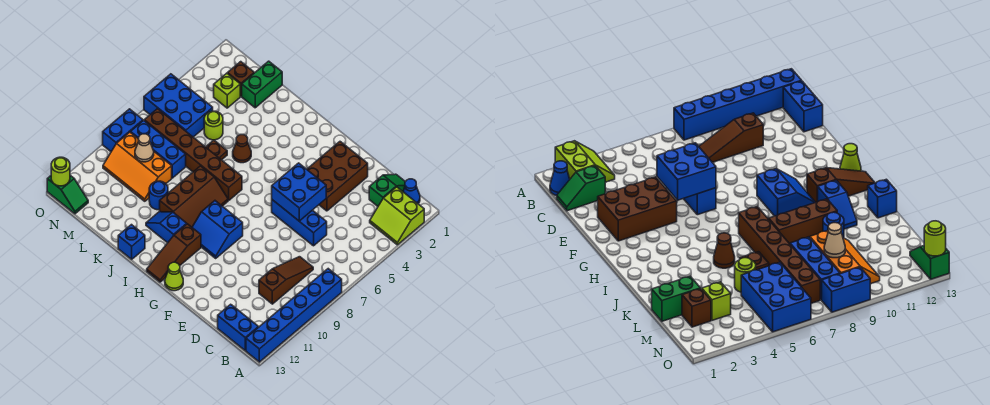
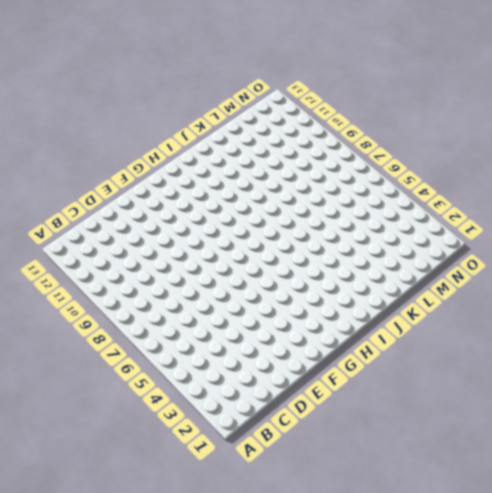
none -> lime slope A2:B3 level 1 top 2
none -> blue brick A8:A13 level 1
none -> blue cone B1 level 1
none -> blue brick B13:C13 level 1

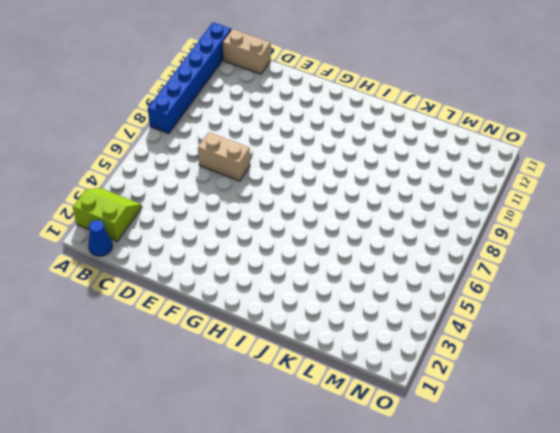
tan brick B13:C13 level 1 -> blue brick B13:C13 level 1
tan brick D7:E7 level 1 -> none
none -> green slope C1:C2 level 1 top 2
none -> brown slope C8:C10 level 1 top 10
none -> blue brick D6:F6 level 1
none -> brown brick E2:F4 level 1

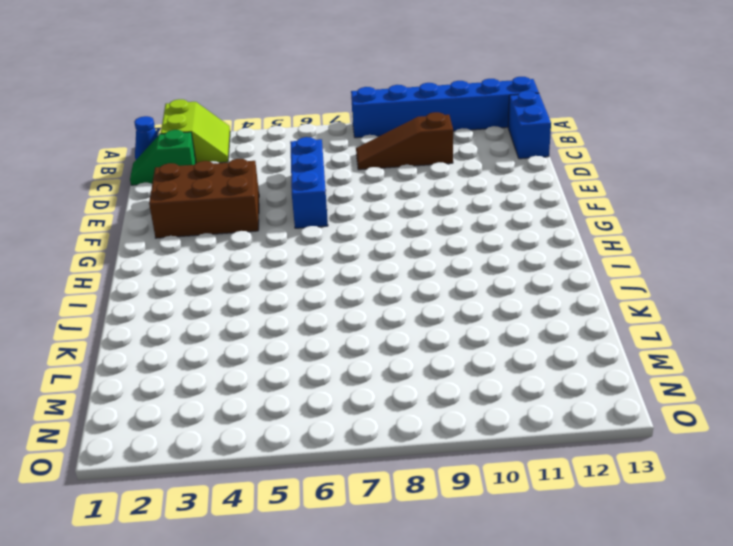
none -> blue slope G9:H10 level 1 top 9
none -> lime cone G13 level 1
none -> brown slope H11:H13 level 1 top 11
none -> brown brick I7:N7 level 1

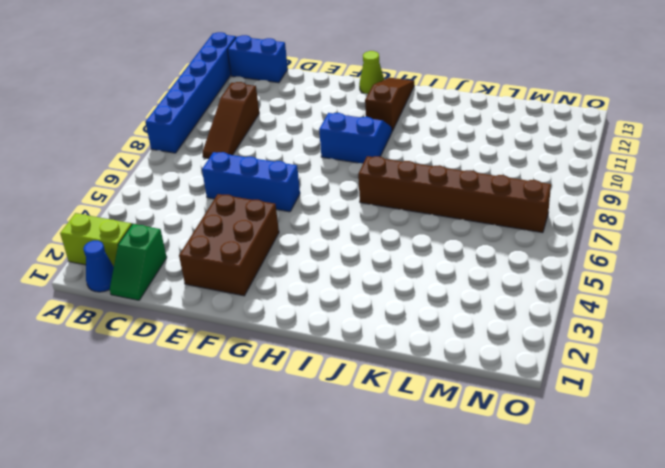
none -> brown slope I8:J10 level 1 top J
none -> blue slope I11:J11 level 1 top I
none -> brown cone J5 level 1
none -> blue brick J13 level 1

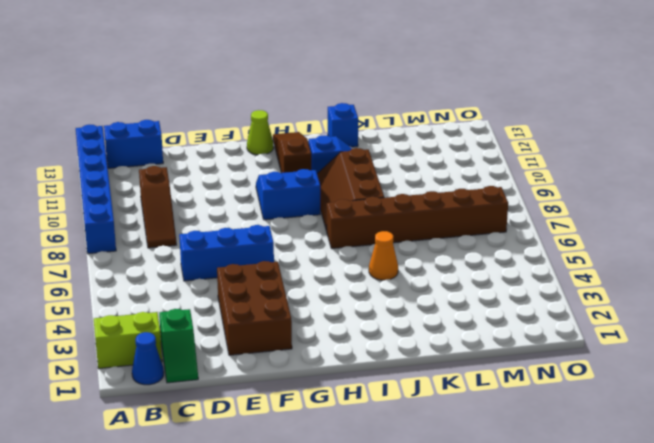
orange cone J5 level 1 -> brown cone J5 level 1
none -> brown plate K6 level 1
none -> blue round brick K10 level 1
none -> green brick L1:L2 level 1
none -> lime round brick L5 level 1

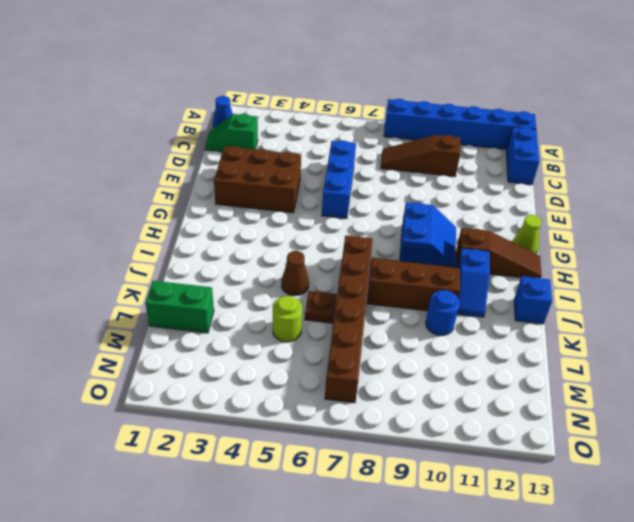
none -> lime slope A2:B3 level 1 top 2
none -> blue brick L8:N8 level 1
none -> orange slope L9:N10 level 1 top 9
none -> brown brick M2 level 1

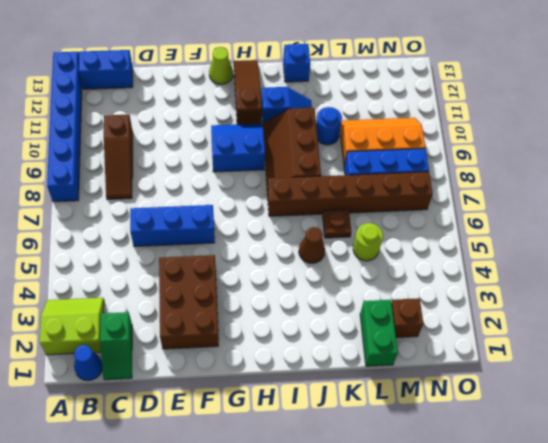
none -> lime brick M3 level 1
none -> blue brick M5:O6 level 1
none -> green slope N13:O13 level 1 top O
none -> blue brick O8:O9 level 1

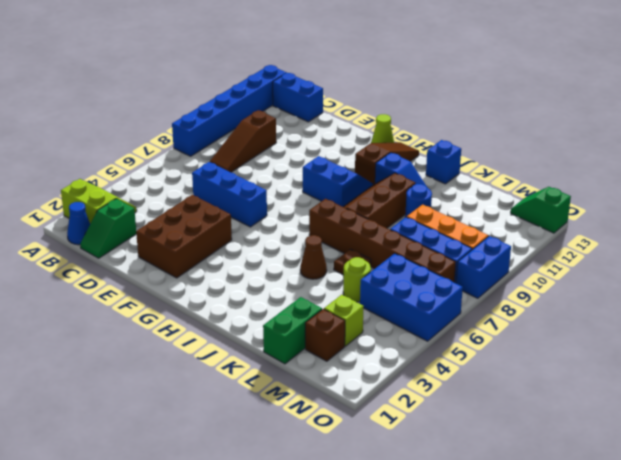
none -> blue brick E5:F6 level 2
none -> tan cone M9 level 2
none -> lime round brick O13 level 2

